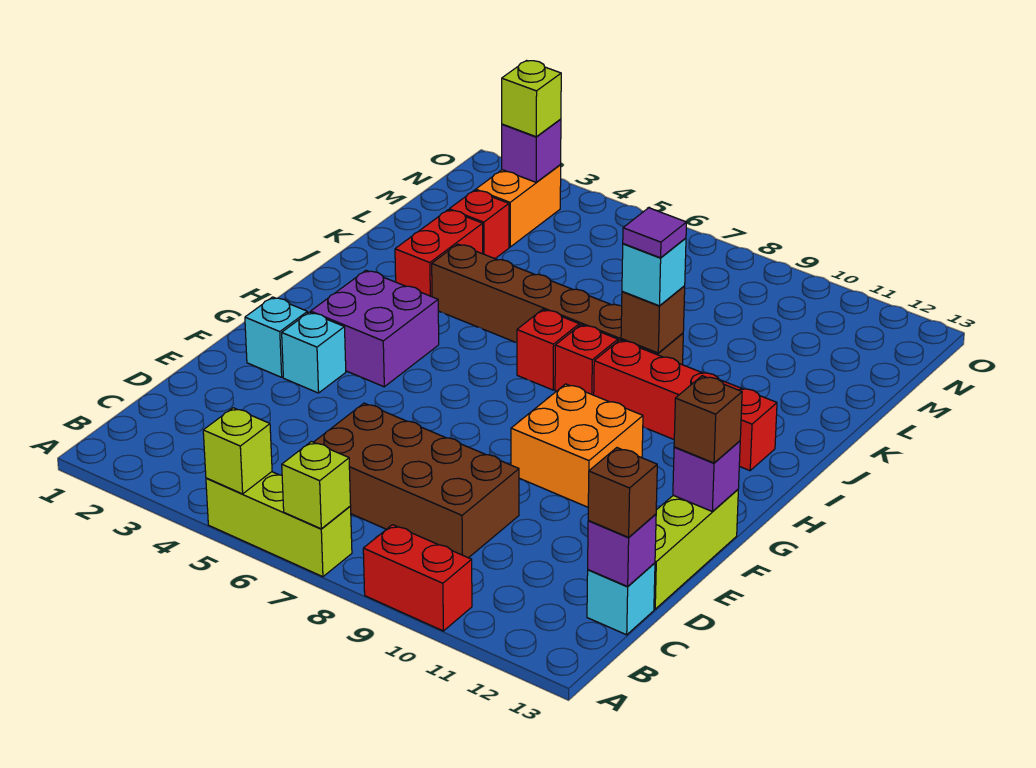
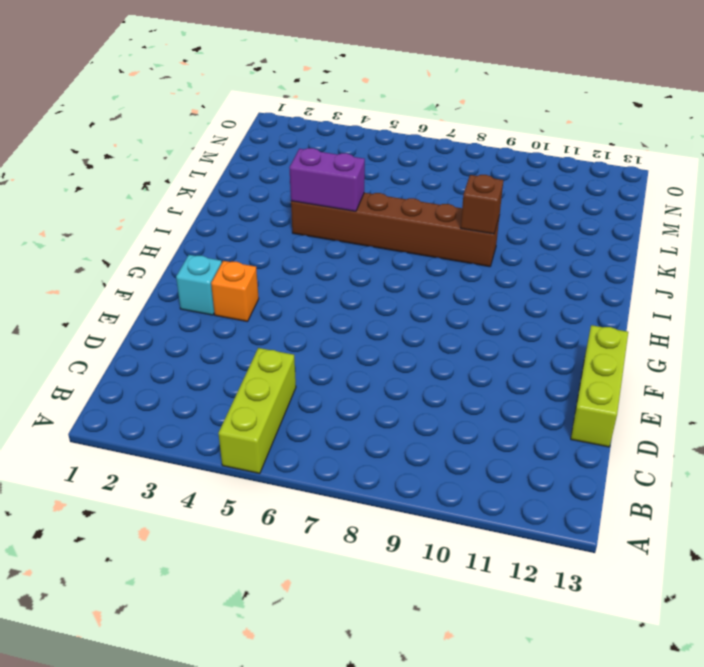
lime brick A5:C5 level 1 -> lime brick A5:A7 level 1
orange brick F3 level 1 -> cyan brick F3 level 1
purple brick J4:J5 level 2 -> none
none -> red brick A9:A10 level 1
none -> brown brick C6:D9 level 1
none -> cyan brick C13 level 1

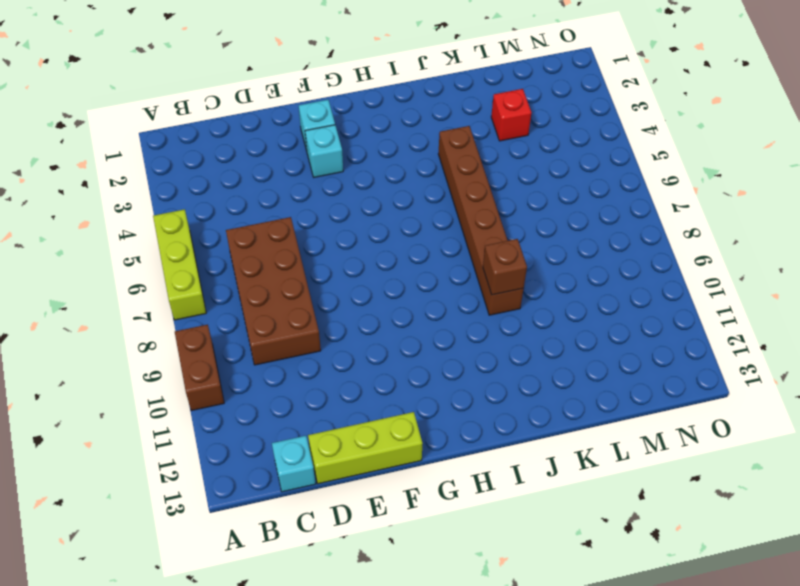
brown brick A9:A10 level 1 -> red brick A9:A10 level 1
none -> orange brick F9:G10 level 1
none -> purple brick G3:H4 level 1
none -> red brick I7 level 1

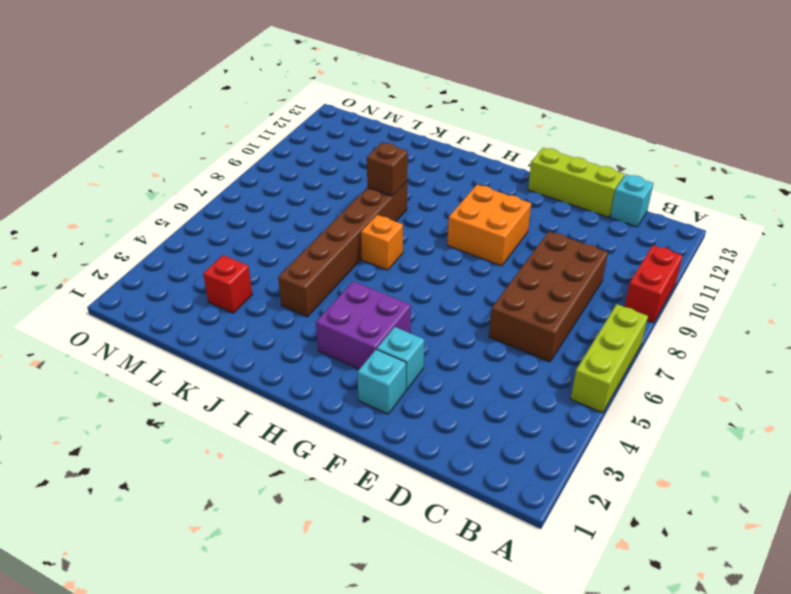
orange brick I7 level 1 -> red brick I7 level 1
none -> red brick I8 level 1
none -> red brick I9:I12 level 1
none -> red brick J3:K3 level 1

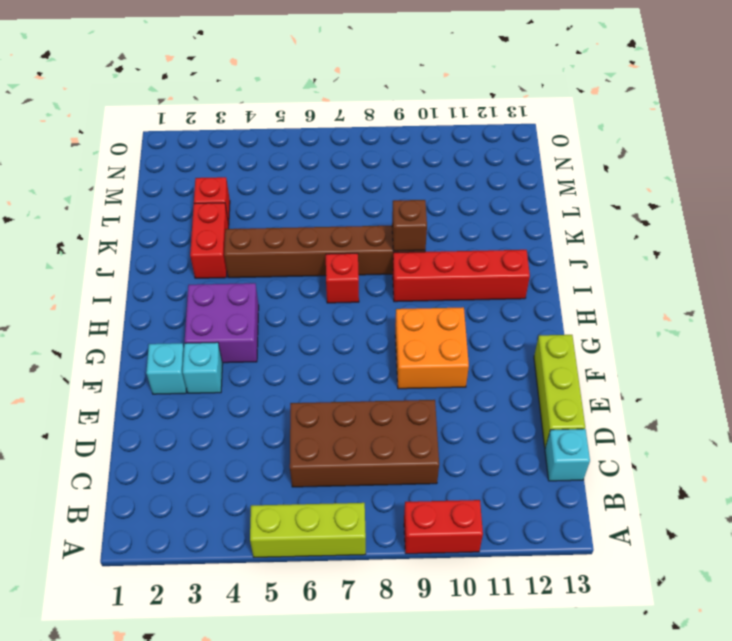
none -> red brick I8 level 1
none -> orange brick M3:N3 level 1
none -> lime brick A5 level 2

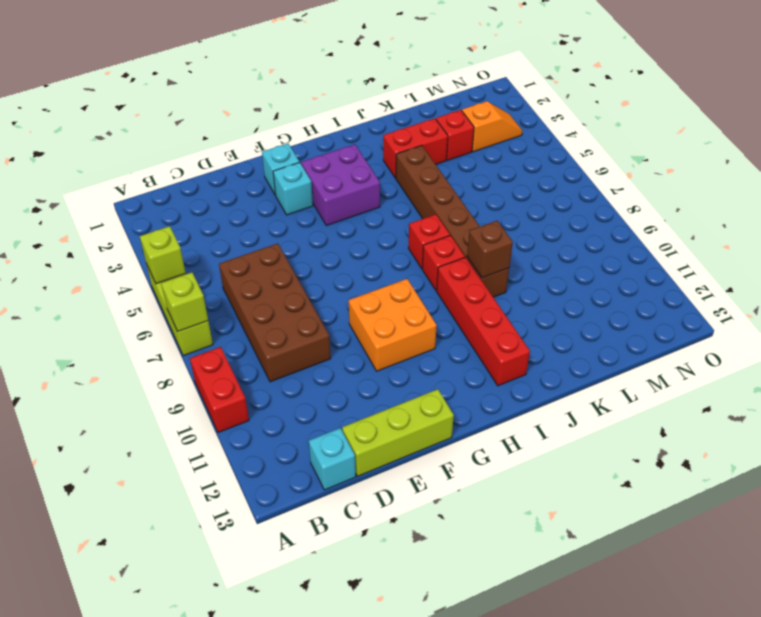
orange slope M3:N3 level 1 top M -> orange brick M3:N3 level 1
none -> purple brick C13 level 2
none -> purple brick F13 level 2
none -> purple brick N3 level 2

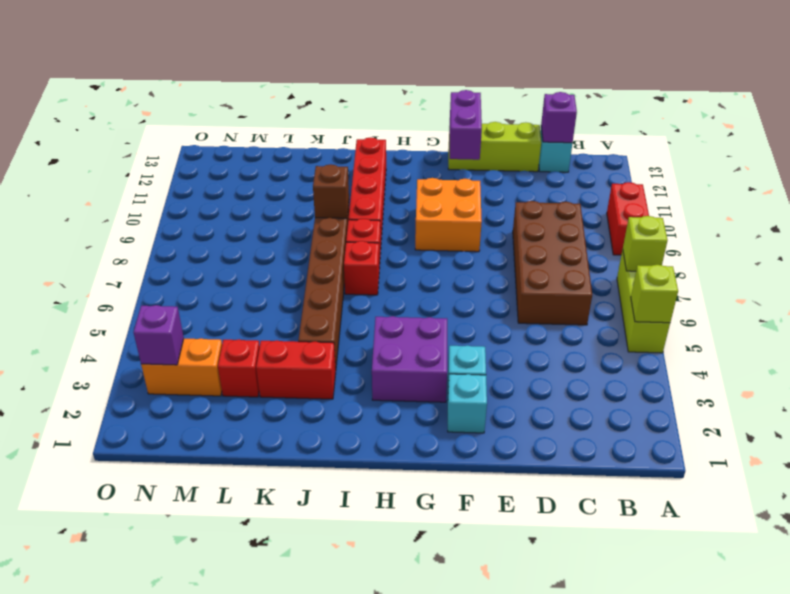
purple brick F12:F13 level 2 -> purple brick F13 level 2
none -> brown brick C13 level 3
none -> brown brick F13 level 3
none -> cyan brick J9 level 3

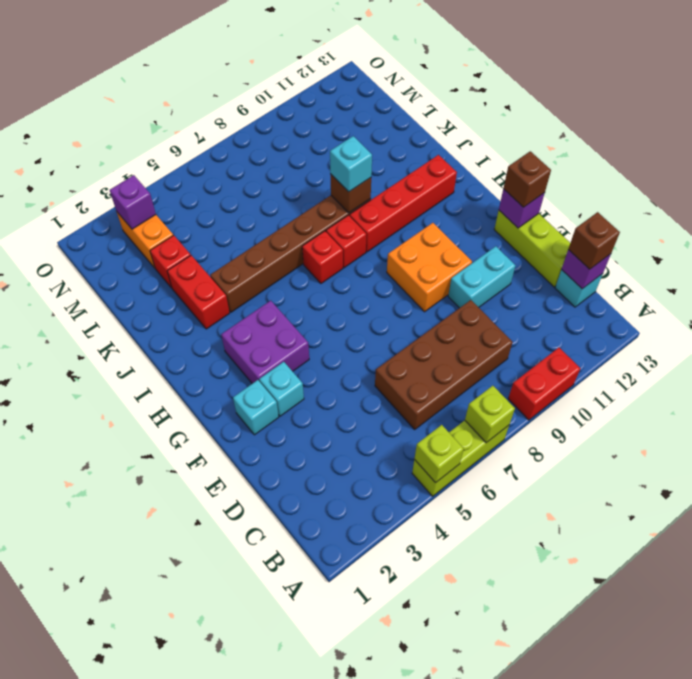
cyan brick E10:E11 level 1 -> none
none -> lime brick N3 level 3
none -> purple tile J9 level 4

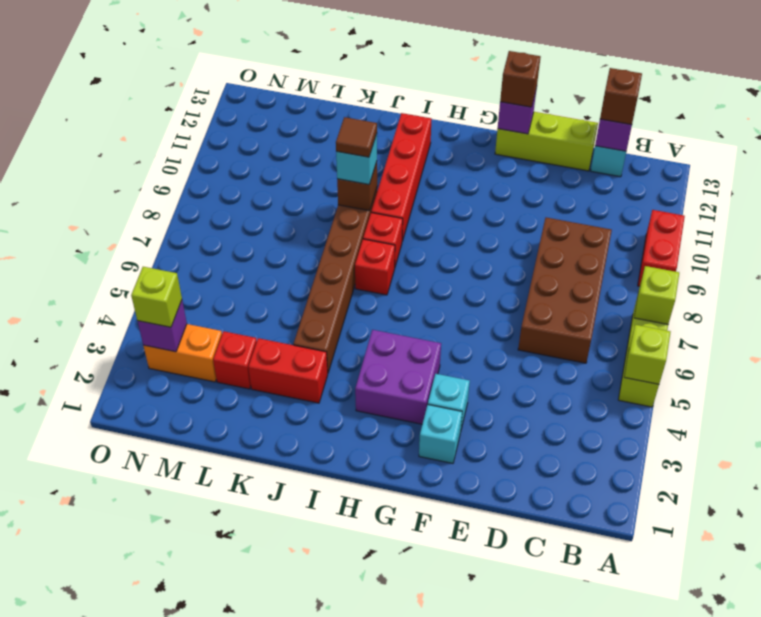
brown tile J9 level 4 -> purple tile J9 level 4
none -> orange brick F9:G10 level 1

